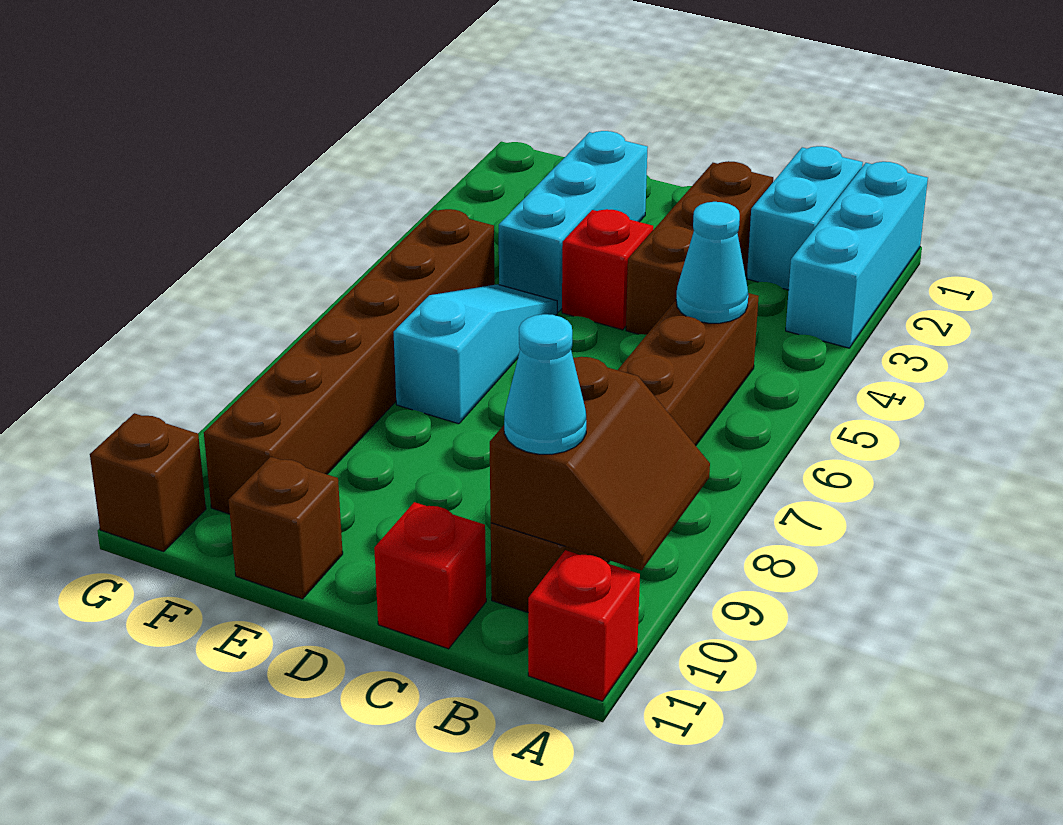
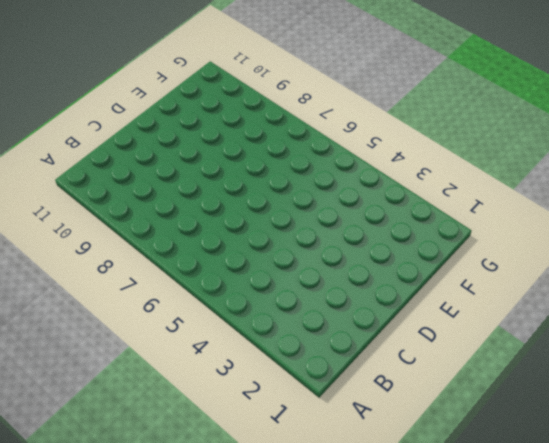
none -> cyan brick A1:A3 level 1
none -> red brick A11 level 1
none -> cyan brick B1:B2 level 1

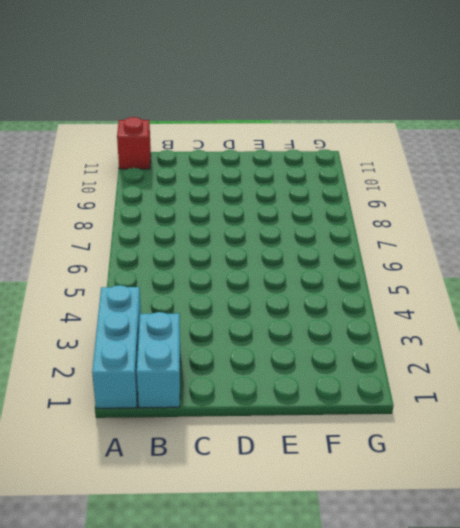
none -> brown brick B5:B10 level 1
none -> brown brick C2:C4 level 1
none -> red brick C11 level 1

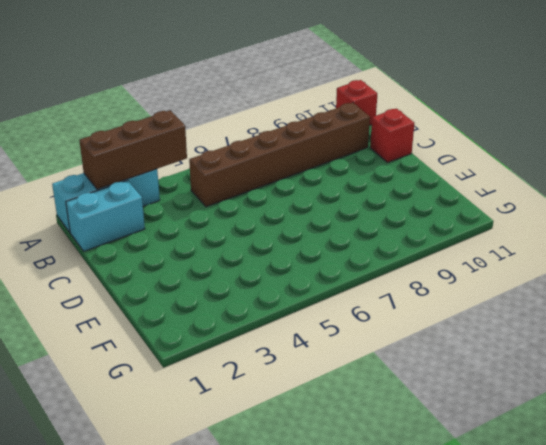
brown brick A2:A4 level 2 -> brown brick C2:C4 level 1
none -> red brick D4 level 1
none -> cyan brick E2:E4 level 1
none -> cyan slope E5:E7 level 1 top 7

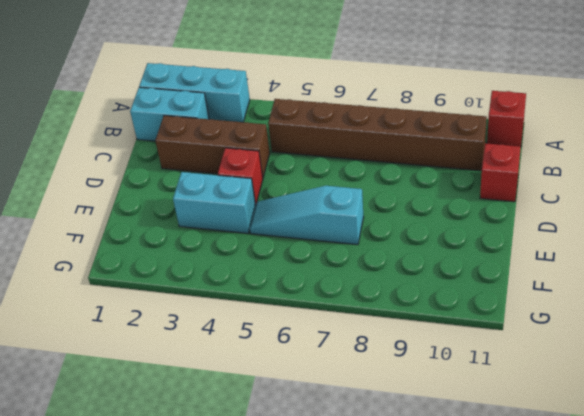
cyan brick E3:E4 level 1 -> cyan brick E2:E4 level 1
none -> brown brick E11 level 1
none -> brown brick F5:F10 level 1
none -> brown brick G11 level 1

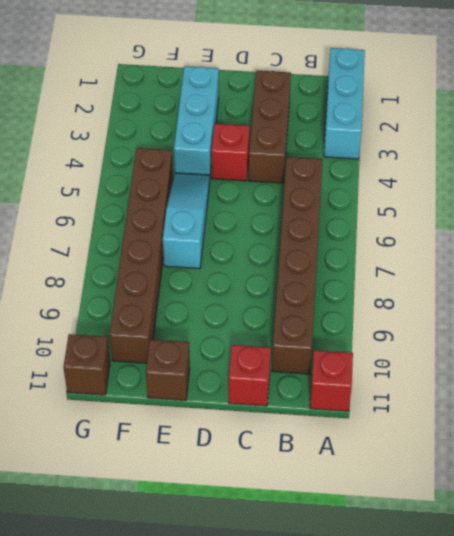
none -> cyan brick B1:B2 level 1
none -> brown slope A9:B10 level 2 top B
none -> cyan cone B5 level 2

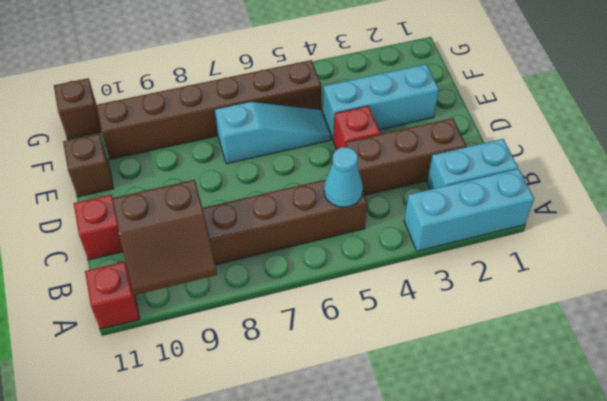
none -> cyan cone B10 level 3

